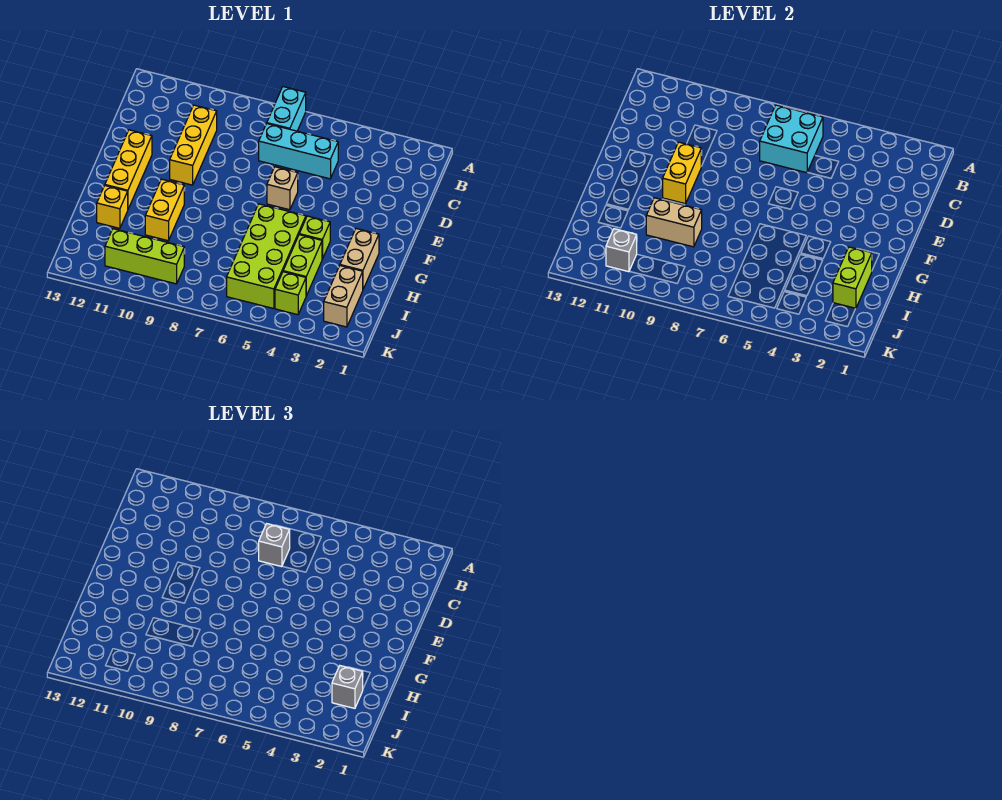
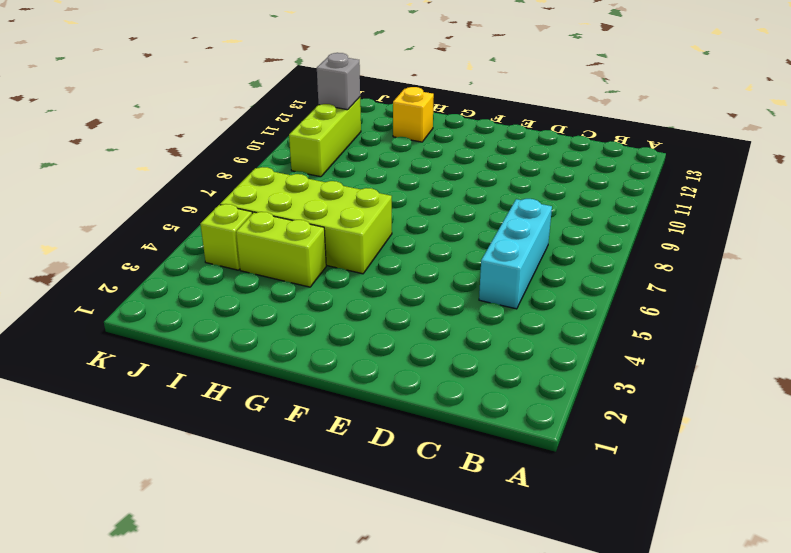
none -> cyan brick A7:B7 level 1
none -> yellow brick C10:E10 level 1
none -> tan brick E6 level 1

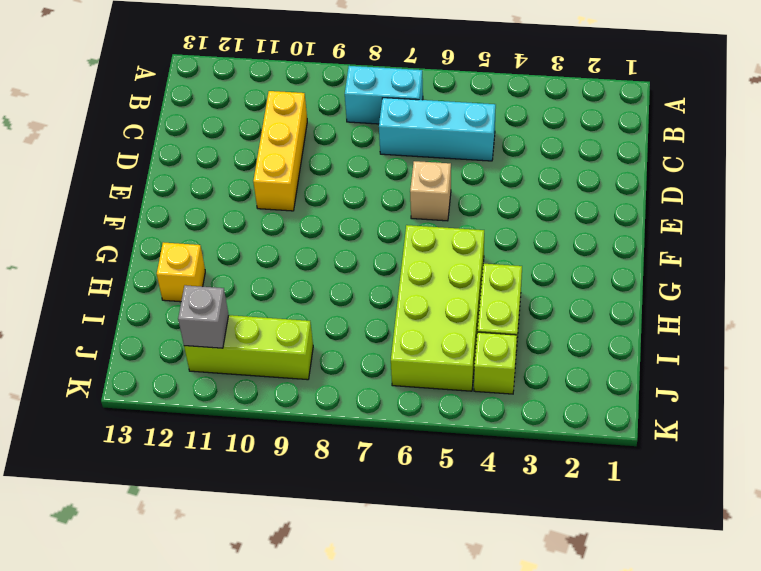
cyan brick B7:B8 level 1 -> cyan brick A7:B7 level 1
none -> yellow brick E12:G12 level 1
none -> tan brick G2:H2 level 1
none -> lime brick G4 level 1

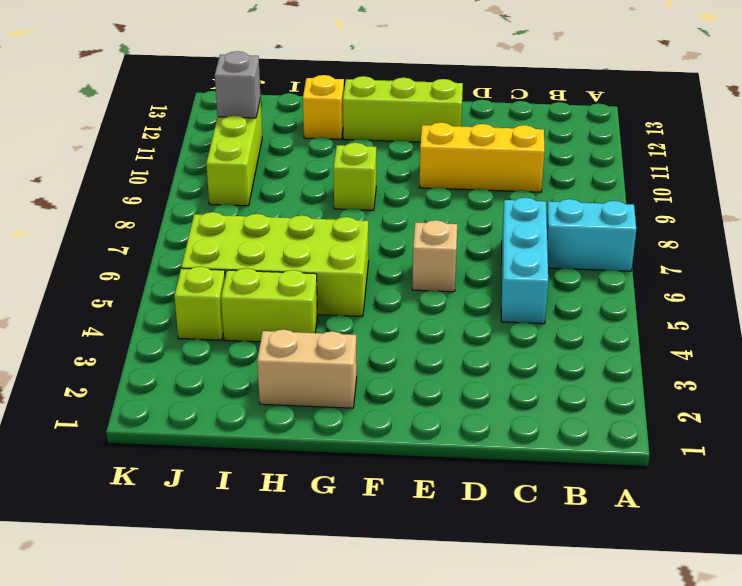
lime brick E12:G12 level 1 -> yellow brick E12:G12 level 1
lime brick G9 level 1 -> lime brick G4 level 1
none -> yellow brick G10:H10 level 1
none -> tan brick I2:J2 level 1
none -> cyan brick B6:C7 level 2

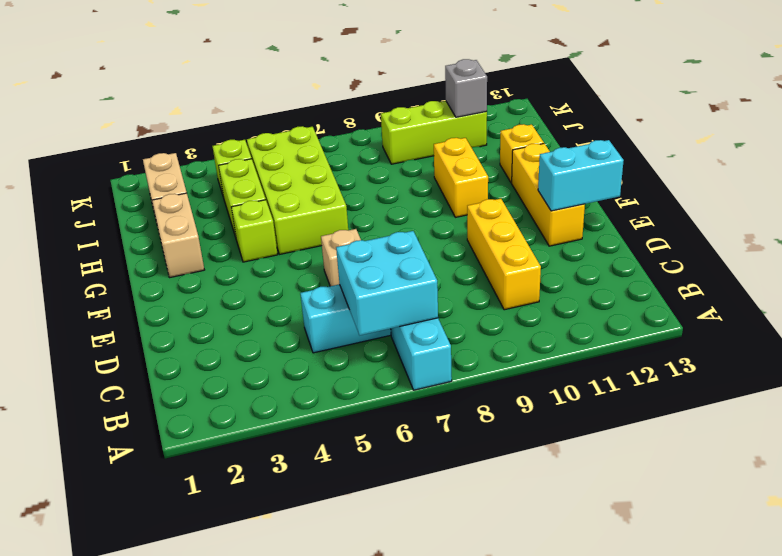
cyan brick E12:E13 level 2 -> none
none -> yellow brick E10:F10 level 2
none -> lime brick H2:I2 level 2
none -> tan brick H9:H10 level 2

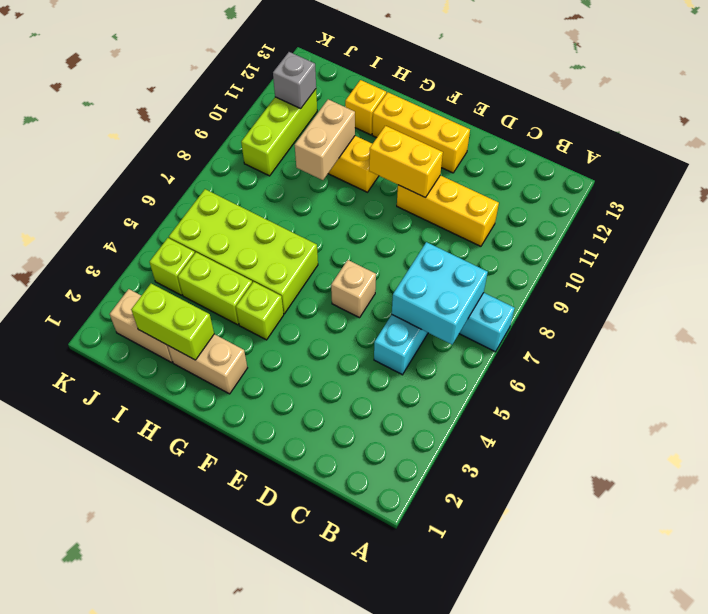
none -> grey brick C7 level 3
none -> grey brick I2 level 3

